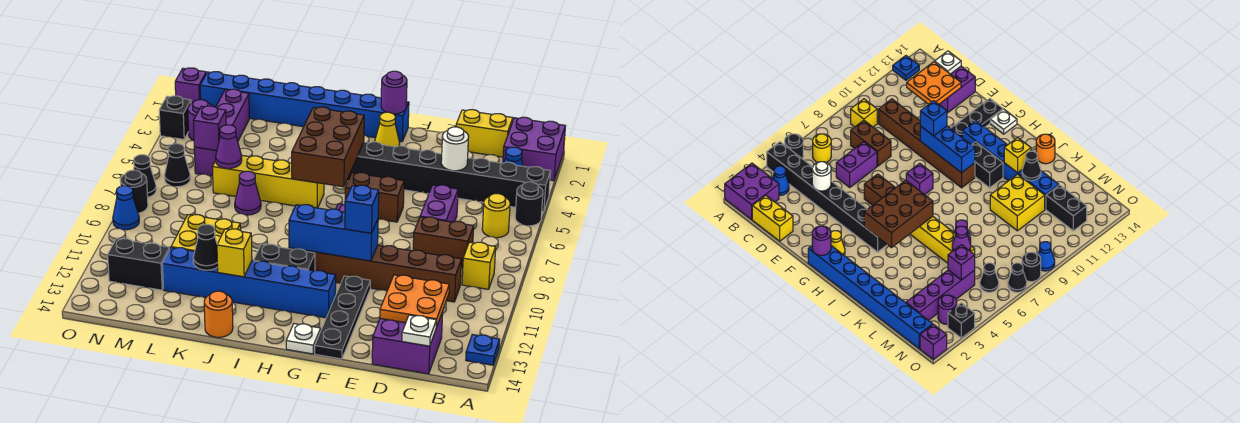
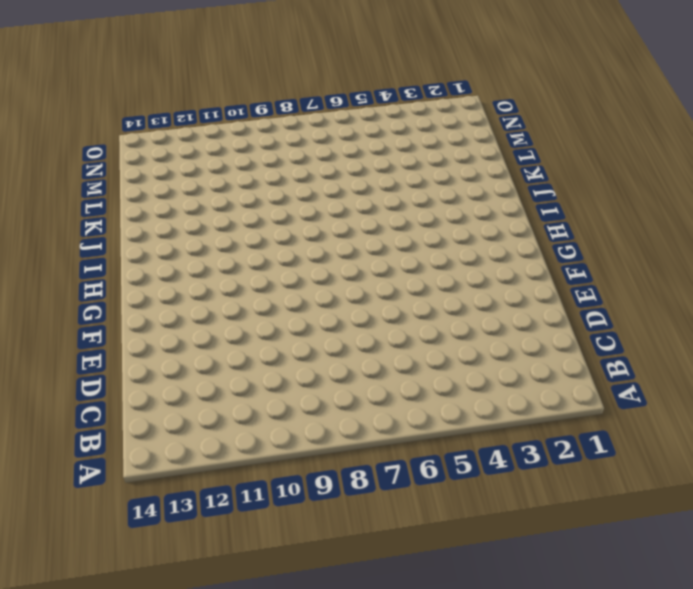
none -> purple brick A1:B2 level 1
none -> black brick A4:H4 level 1
none -> black round brick A5 level 1
none -> blue plate A13 level 1

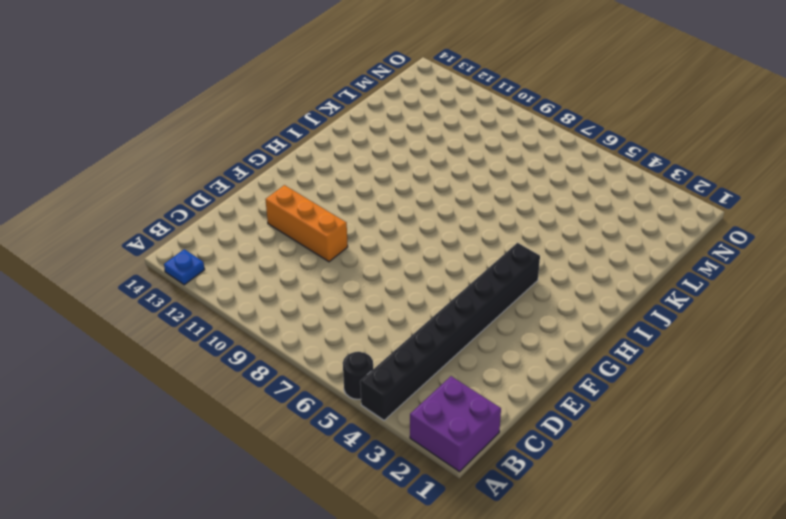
orange brick E10:E12 level 1 -> brown brick C10:H10 level 1
none -> blue cone B3 level 1
none -> yellow round brick B6 level 1
none -> yellow brick B9 level 1
none -> yellow brick C1:D1 level 1

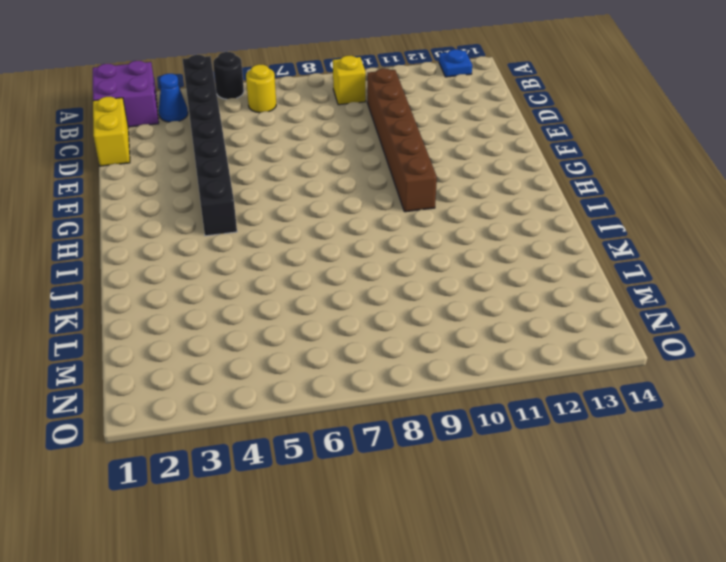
none -> brown brick C8:D8 level 1
none -> purple brick C13:D14 level 1
none -> purple brick D6:D7 level 1
none -> brown brick F6:G6 level 1

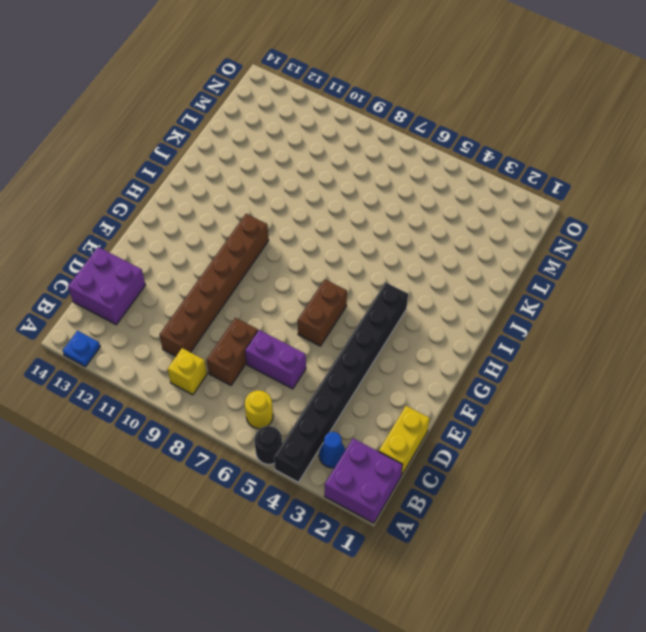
none -> black plate F11:F14 level 1
none -> blue brick G1:N1 level 1
none -> yellow cone G2 level 1
none -> purple brick G8 level 1

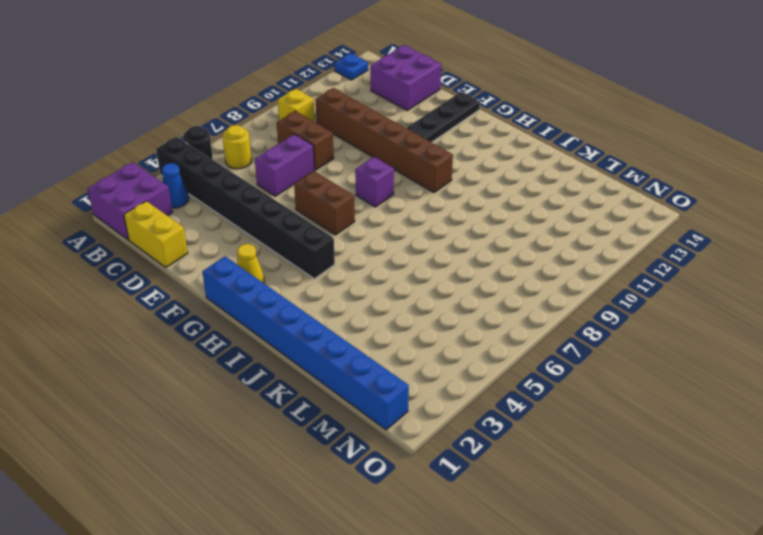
none -> blue brick G12:L12 level 1
none -> white plate G14 level 1
none -> black brick H11:I11 level 1
none -> yellow brick I6:L6 level 1

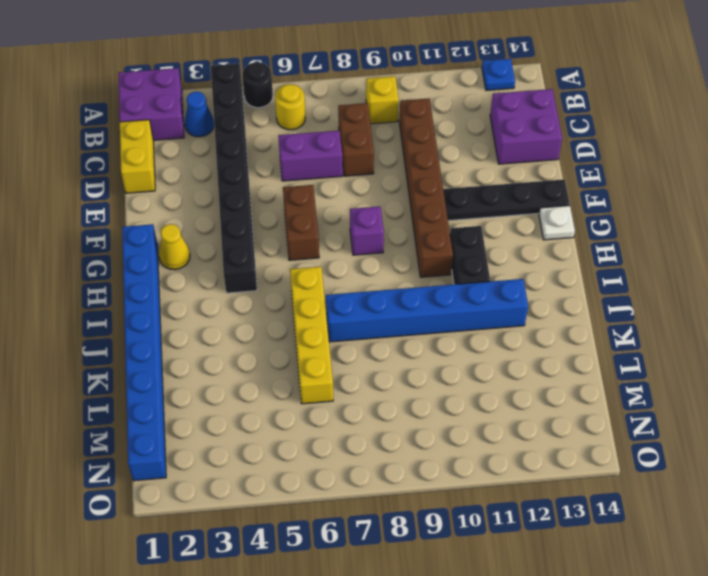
blue brick J7:J12 level 1 -> blue brick G12:L12 level 1
none -> orange round brick J14 level 1
none -> purple cone K7 level 1
none -> yellow brick K10:L11 level 1
none -> purple brick M2:M5 level 1

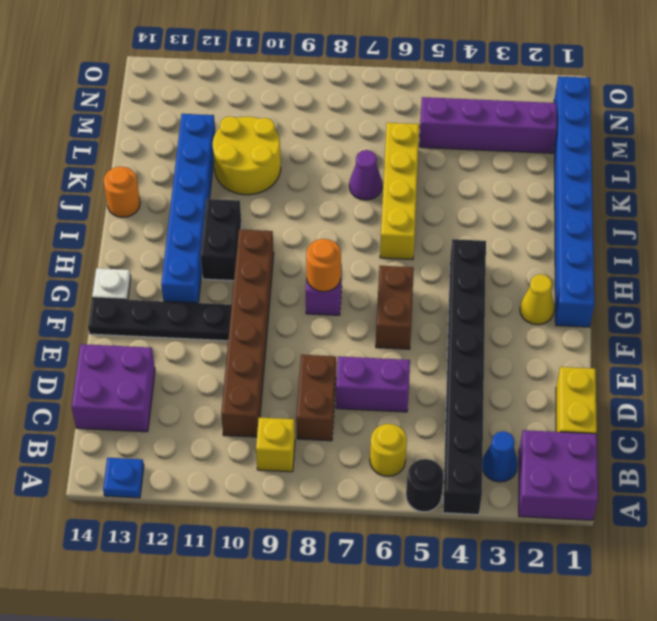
orange round brick G8 level 2 -> none
yellow round brick K10:L11 level 1 -> yellow brick K10:L11 level 1
none -> black brick M12:N12 level 1
none -> purple round brick N3 level 1
none -> black cone N6 level 1
none -> purple brick O1 level 1

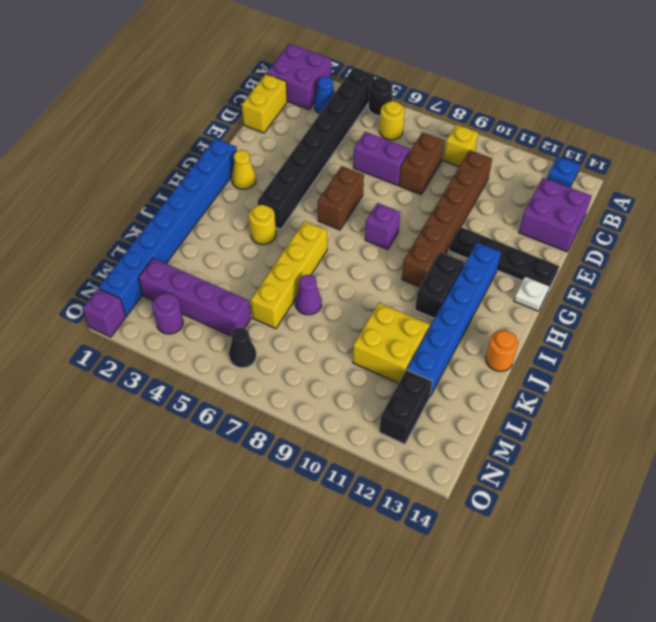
yellow round brick I4 level 1 -> none
none -> black brick O3 level 1
none -> black cone O7 level 1
none -> black round brick O8 level 1
none -> blue cone O9 level 1

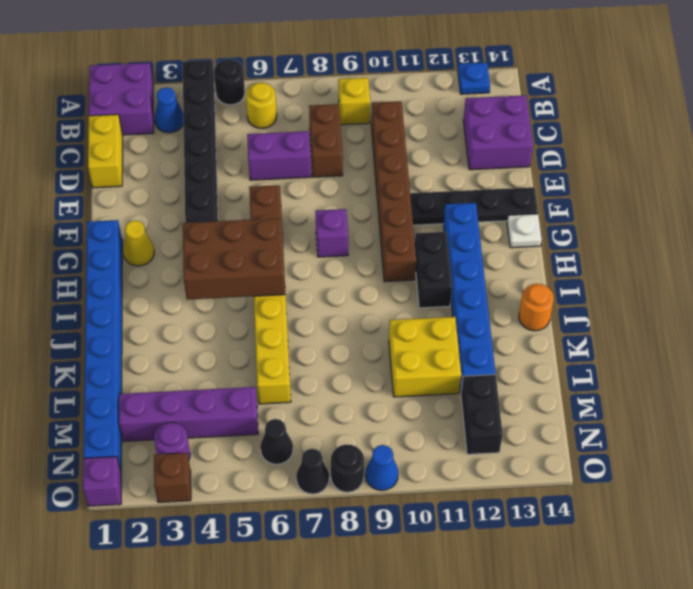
brown brick O3 level 1 -> black brick O3 level 1
none -> purple cone K7 level 1
none -> orange plate C12:D13 level 2
none -> white plate C14 level 2
none -> white round brick D4 level 2

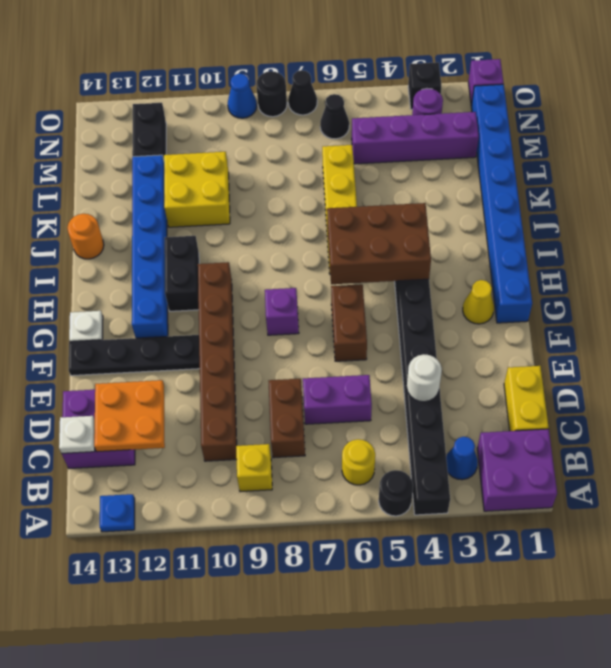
none -> purple cone K7 level 1
none -> blue brick F10:H10 level 2
none -> purple round brick G1 level 2
none -> yellow brick J12 level 2

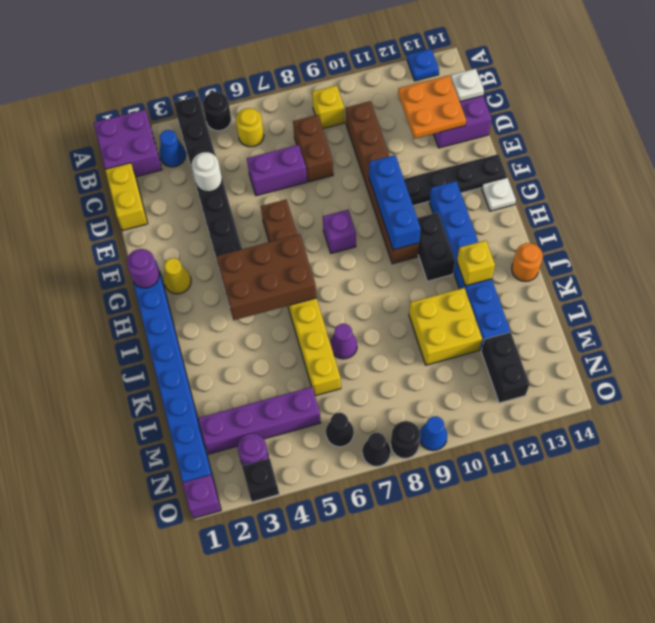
none -> black cone K12 level 2
none -> purple cone L6 level 2
none -> purple brick M5 level 2
none -> blue brick F10 level 3

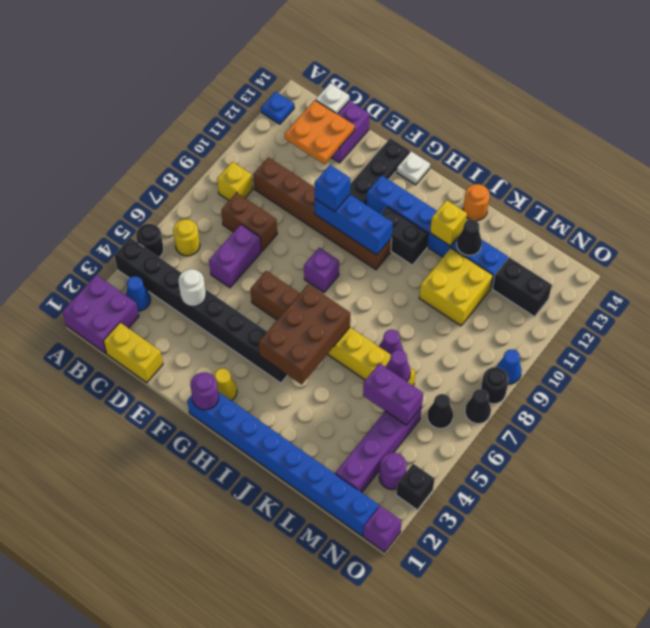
purple brick L5:M5 level 2 -> purple brick M5 level 2

